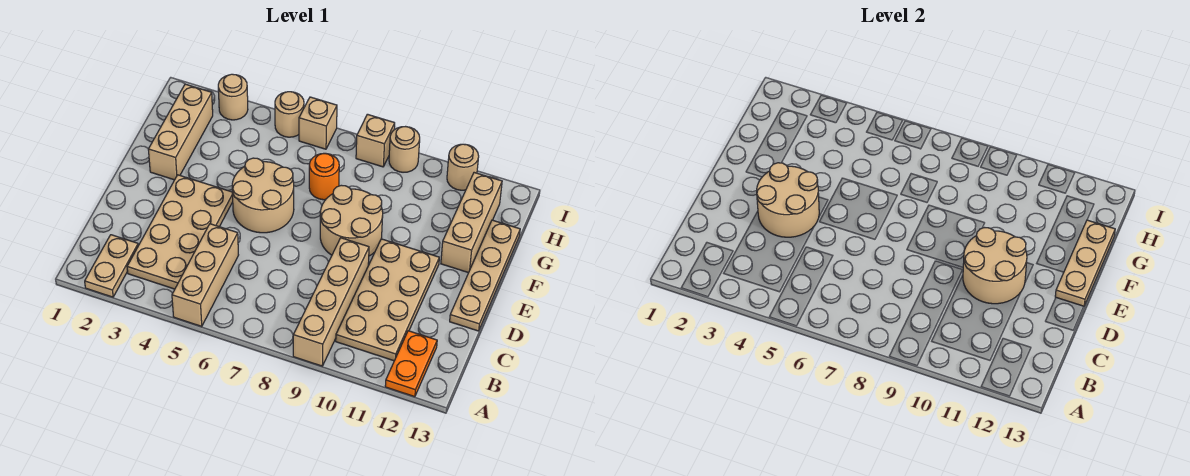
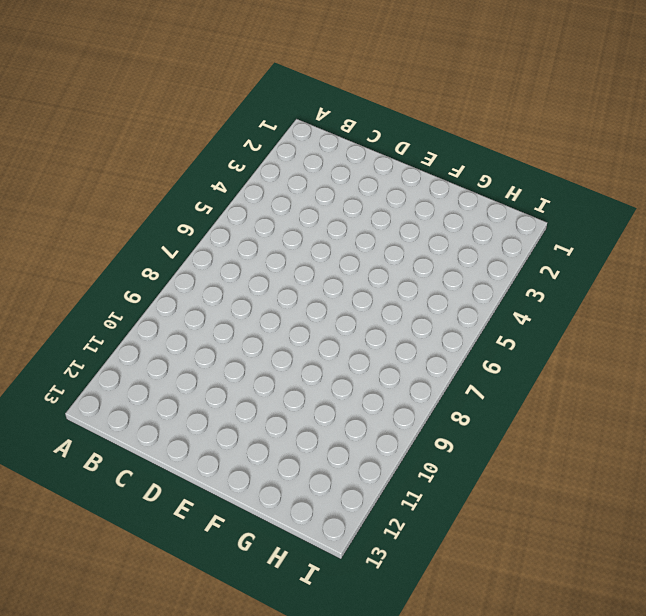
none -> tan plate A2:B2 level 1
none -> tan brick A5:C5 level 1
none -> tan brick A9:D9 level 1

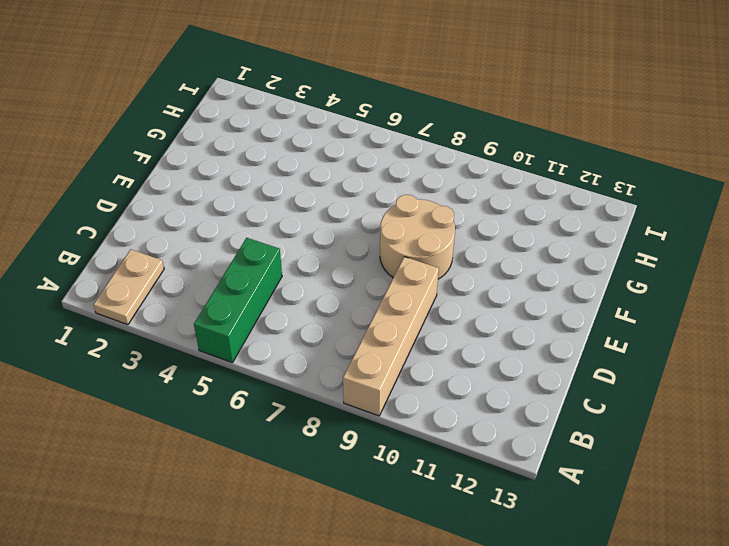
green brick A5:C5 level 1 -> tan brick A5:C5 level 1
none -> orange plate A12:B12 level 1
none -> tan plate B3:E4 level 1
none -> tan plate B10:E11 level 1

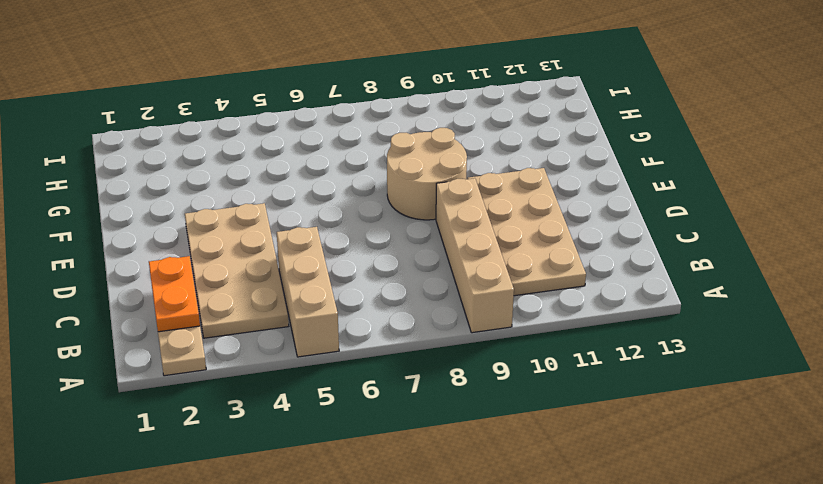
orange plate B2:C2 level 2 -> orange plate A12:B12 level 1
none -> tan plate D13:G13 level 1
none -> tan round brick E5:F6 level 1
none -> tan brick F2:H2 level 1

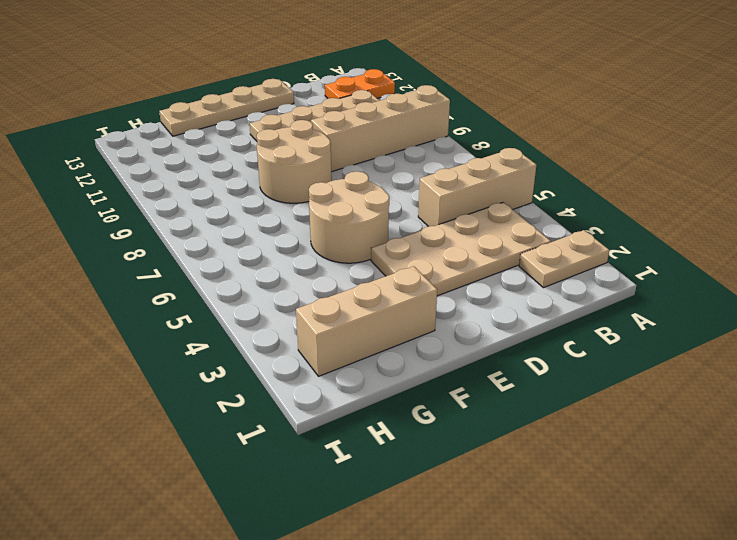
none -> tan brick F12:H12 level 1
none -> orange round brick G7 level 1
none -> tan round brick I3 level 1

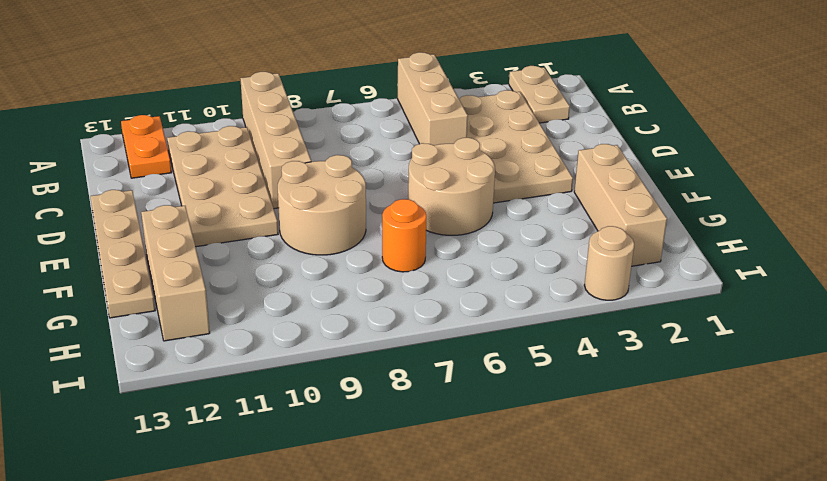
none -> tan round brick I5 level 1
none -> tan brick I6 level 1
none -> tan brick I8 level 1

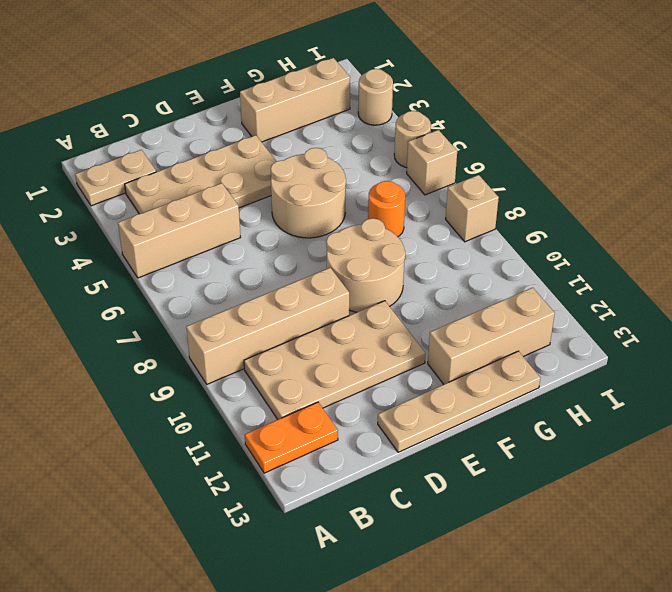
none -> tan round brick I9 level 1
none -> tan round brick I11 level 1
none -> tan round brick D3:E4 level 2

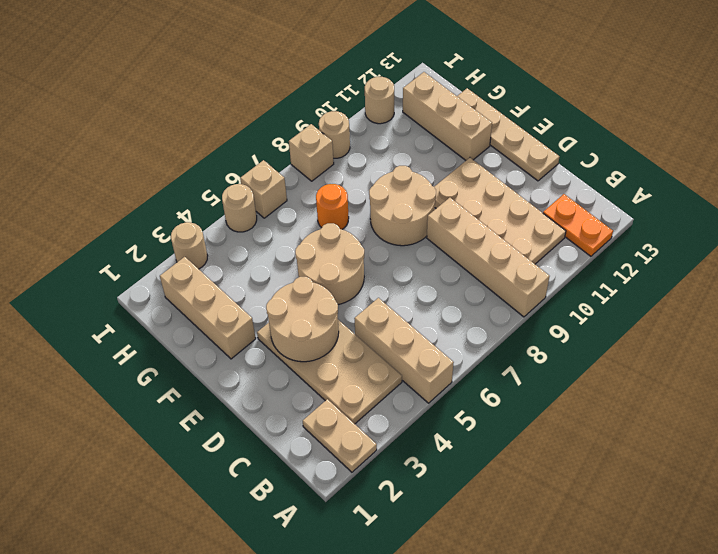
none -> tan round brick D10:E11 level 2
none -> tan plate E13:G13 level 2

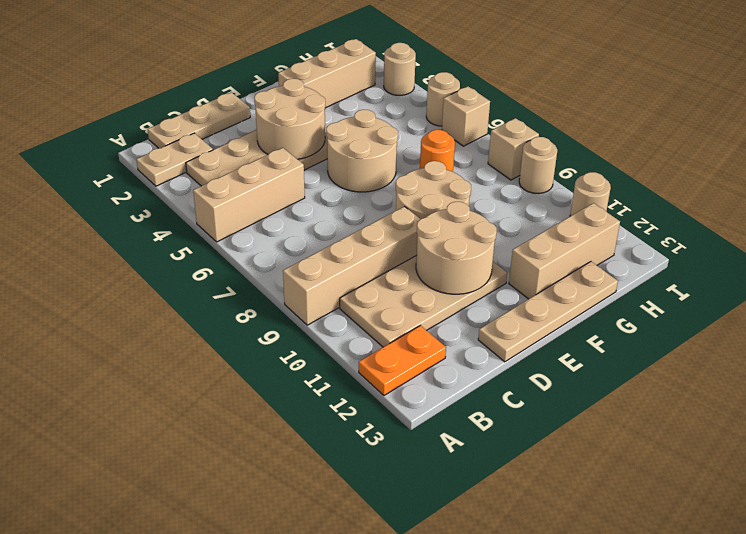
tan plate B1:D1 level 1 -> tan plate E13:G13 level 2

